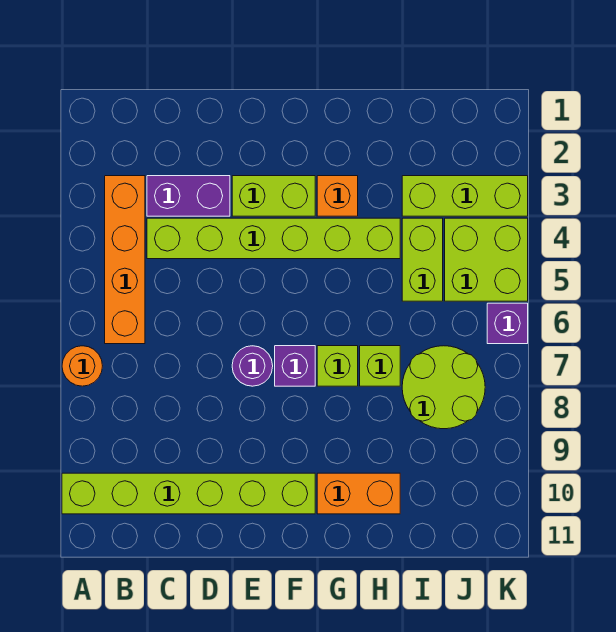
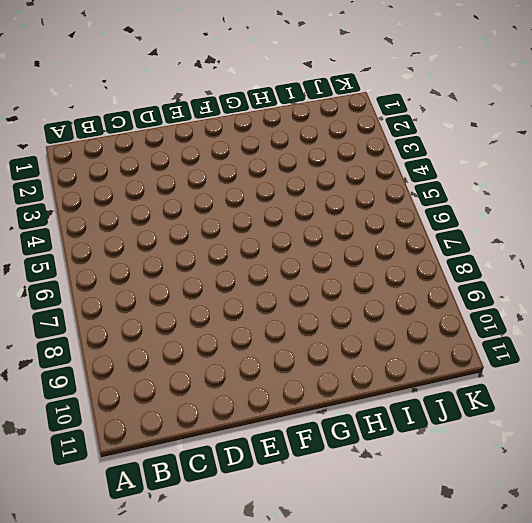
none -> orange round brick A7 level 1
none -> lime brick A10:F10 level 1
none -> orange brick B3:B6 level 1

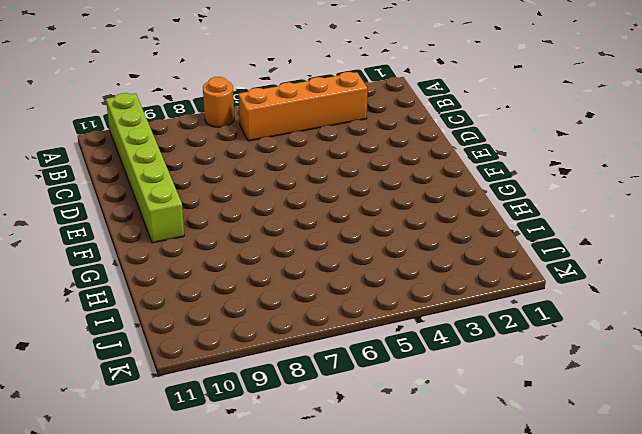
none -> purple brick C3:D3 level 1
none -> lime brick C4:H4 level 1
none -> lime brick E3:F3 level 1

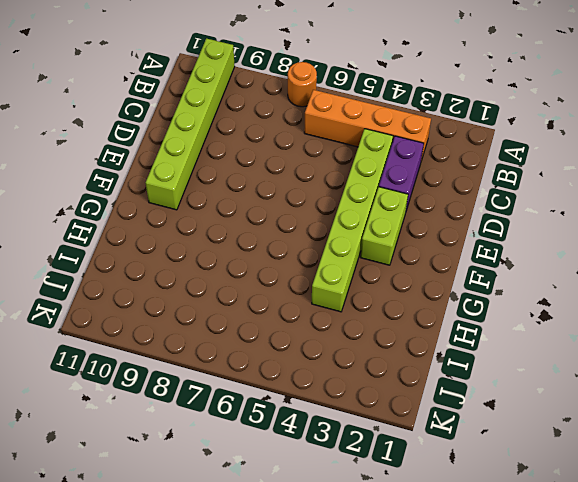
none -> purple round brick E7 level 1
none -> purple brick F7 level 1
none -> orange brick G3 level 1

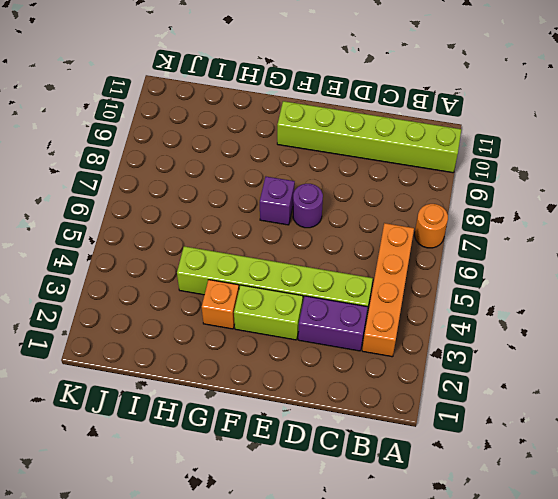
none -> lime brick G7 level 1
none -> orange brick G10:H10 level 1
none -> lime brick H7 level 1

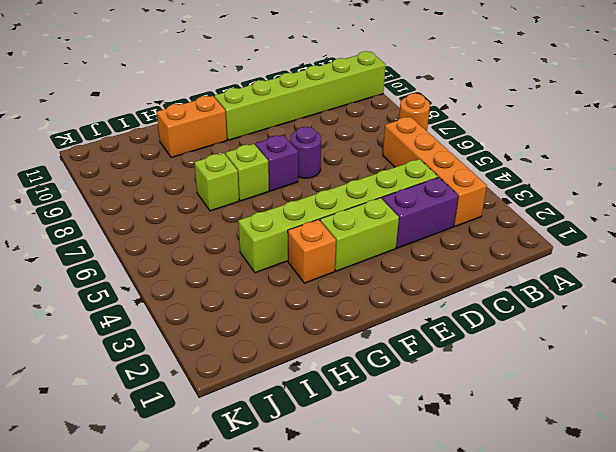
none -> lime brick I3:K3 level 1
none -> lime brick I4:I5 level 1
none -> lime round brick I7:J8 level 1

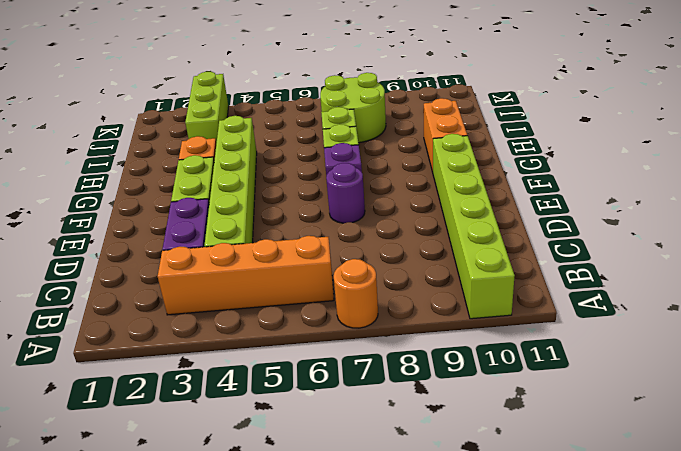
none -> lime brick I4:I5 level 1
none -> lime brick J4:K5 level 1
none -> purple brick K6 level 1

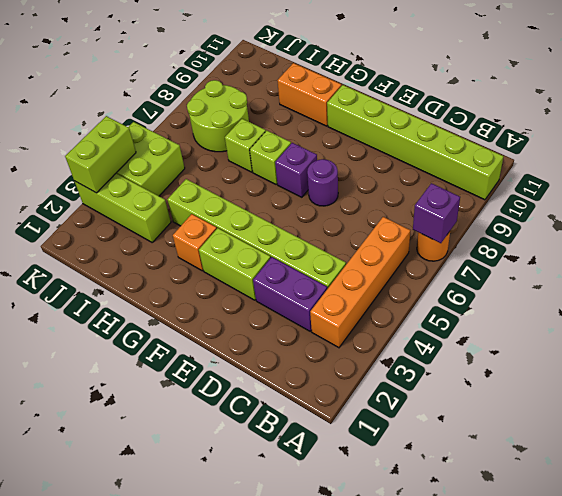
purple brick A7 level 2 -> purple brick K6 level 1
lime brick K3:K4 level 2 -> lime brick I4:I5 level 1

